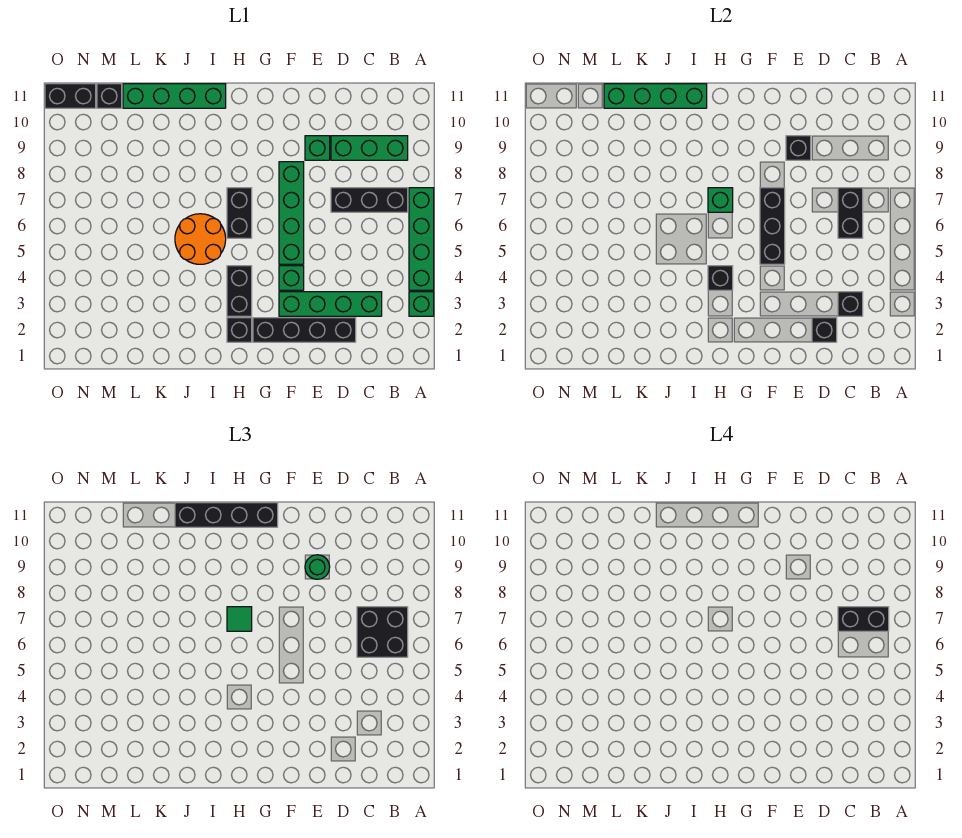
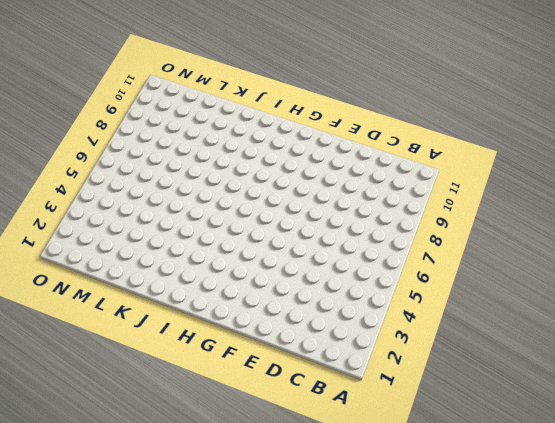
none -> green brick A3 level 1
none -> green brick A4:A7 level 1
none -> black brick B7:D7 level 1

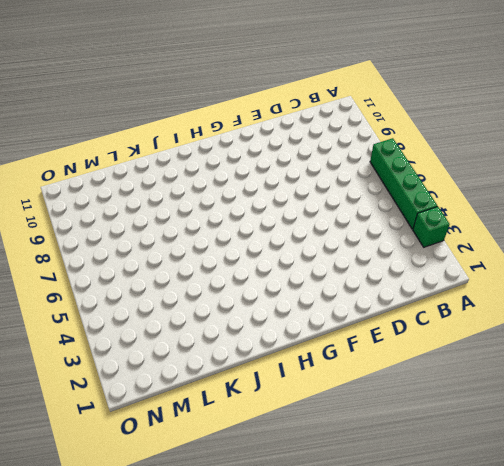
none -> black brick B7:D7 level 1
none -> green brick B9:D9 level 1
none -> green brick C3:F3 level 1

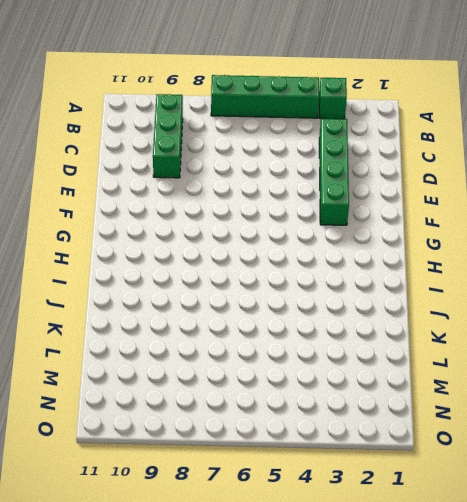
none -> black brick B7:D7 level 1
none -> black brick D2:G2 level 1
none -> green brick E9 level 1

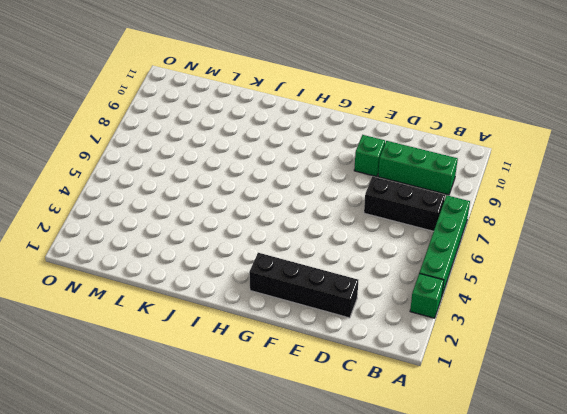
none -> green brick C3:F3 level 1
none -> green brick F4 level 1
none -> green brick F5:F8 level 1

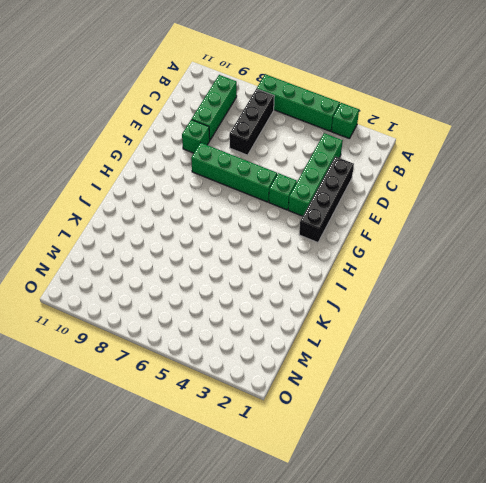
none -> black brick H2 level 1
none -> black brick H3:H4 level 1
none -> black brick H6:H7 level 1

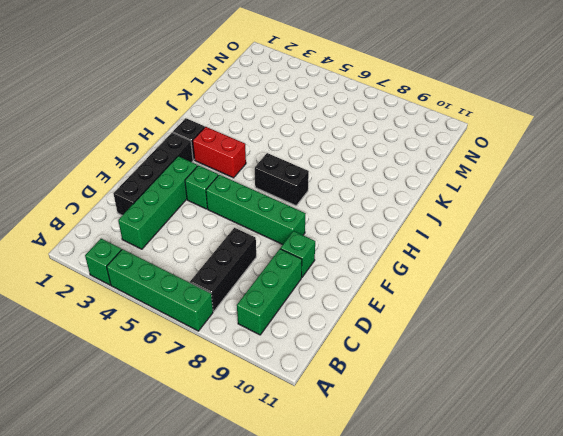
red brick H3:H4 level 1 -> black brick H3:H4 level 1
none -> orange round brick I5:J6 level 1
none -> green brick I11:L11 level 1
none -> black brick M11 level 1

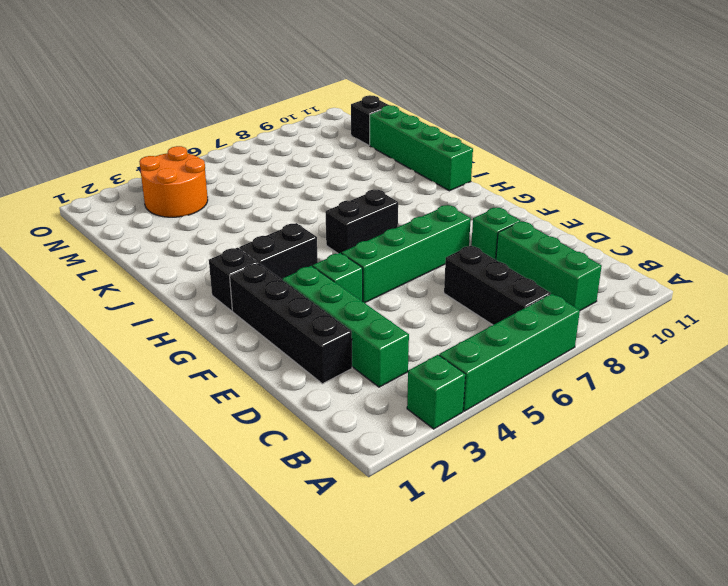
orange round brick M3:N4 level 1 -> orange round brick I5:J6 level 1
none -> black brick N11:O11 level 1
none -> black brick C3 level 2
none -> black brick C6:C7 level 2

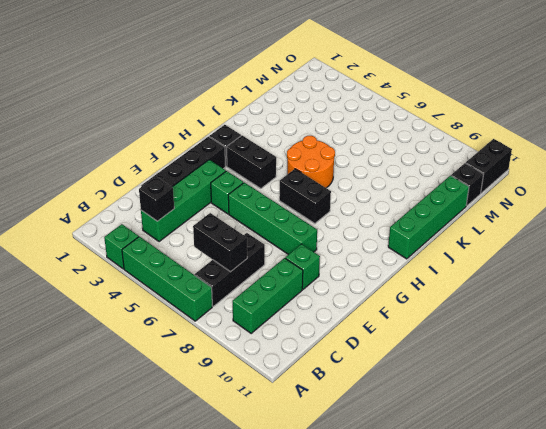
none -> black brick D2 level 2
none -> black brick E9 level 2
none -> black brick F5:F7 level 2

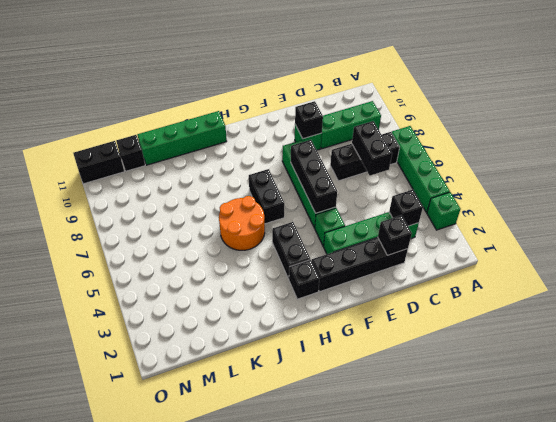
none -> black brick H4 level 2
none -> green brick H7 level 2
none -> green brick I11:L11 level 2

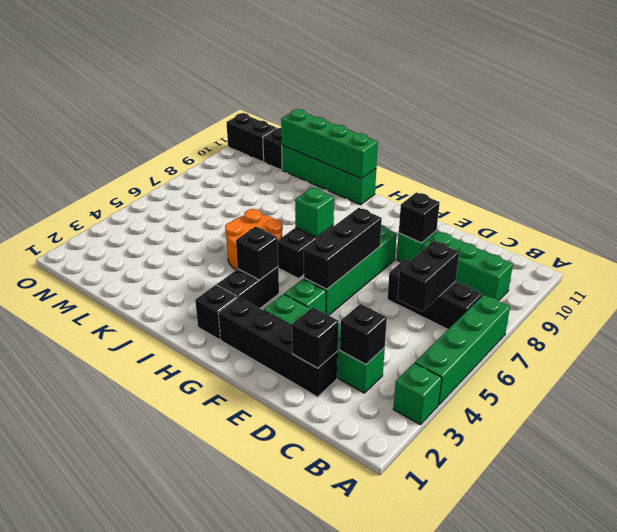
none -> black brick B6:C7 level 3
none -> green round brick E9 level 3
none -> black brick G11:J11 level 3

